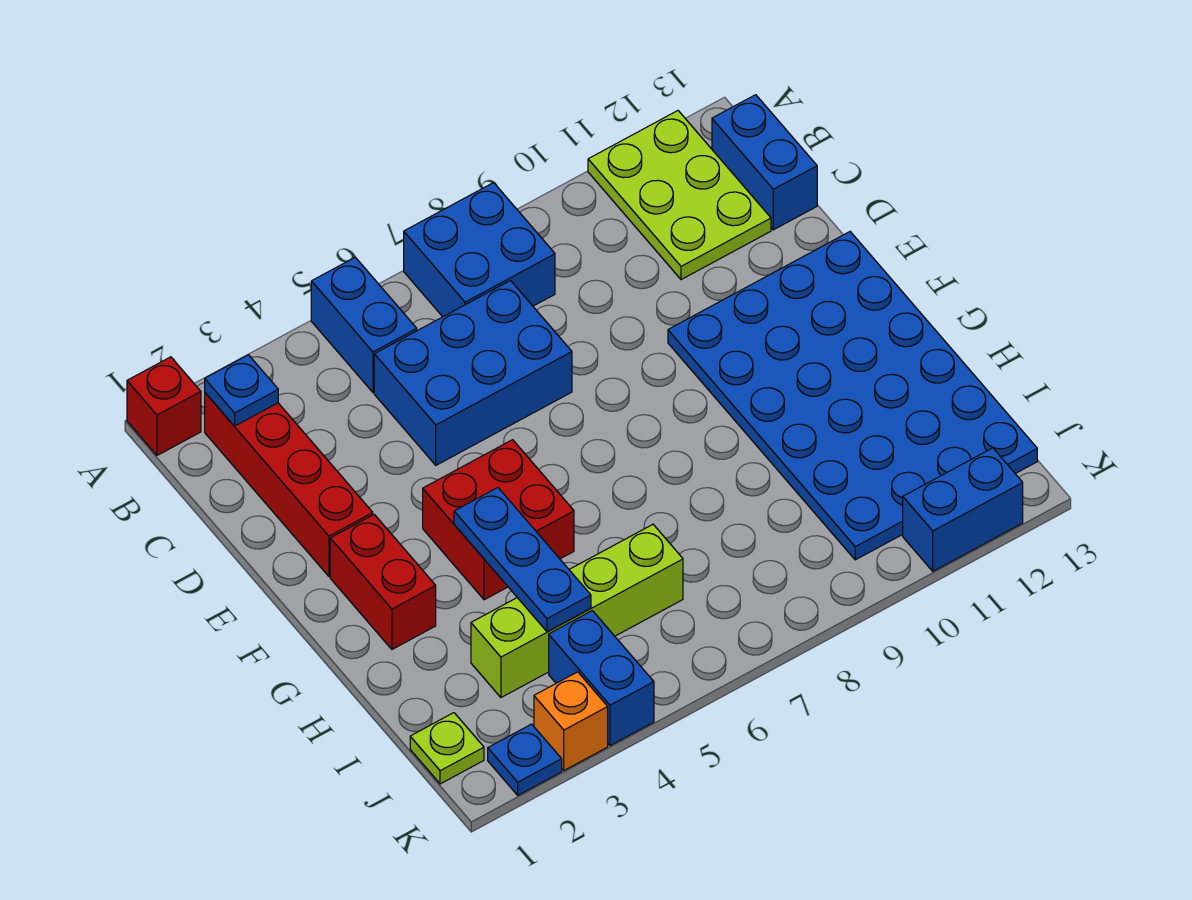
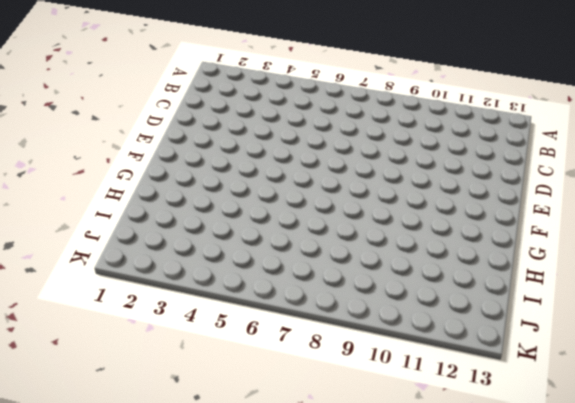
none -> red brick A1 level 1
none -> blue brick A5:B5 level 1
none -> blue brick A7:B8 level 1

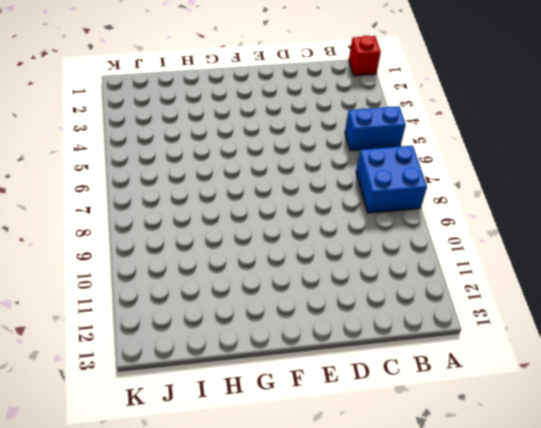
none -> lime plate A11:C12 level 1
none -> red brick B2:E2 level 1
none -> blue brick B13:C13 level 1

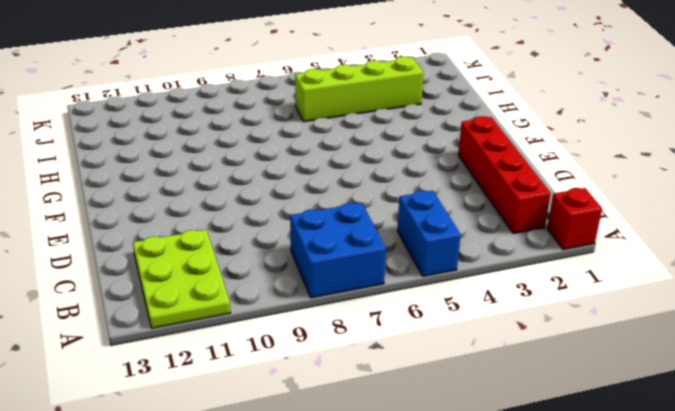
none -> blue brick B13:C13 level 1
none -> blue brick C5:D7 level 1
none -> blue plate E10:J13 level 1

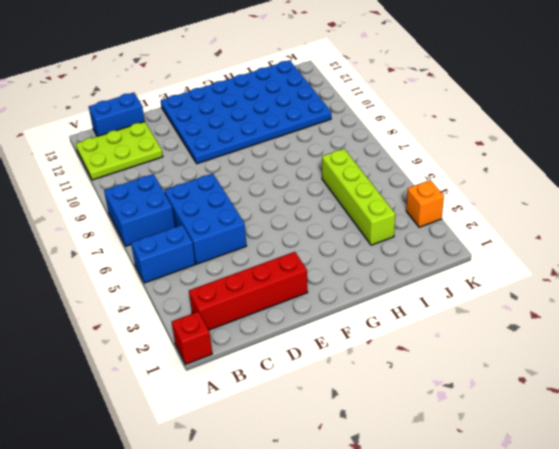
none -> red brick F2:G2 level 1
none -> red brick F4:G5 level 1
none -> lime plate J1 level 1

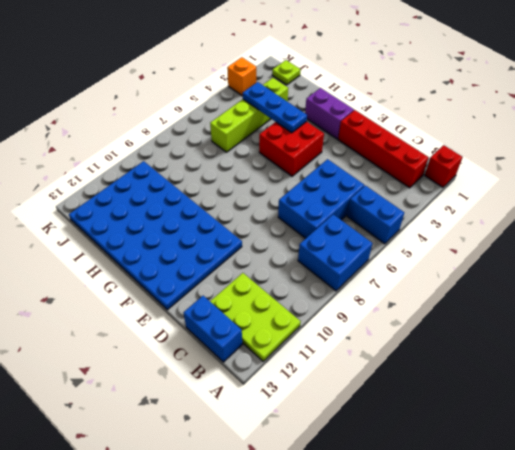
purple brick F2:G2 level 1 -> red brick F2:G2 level 1
none -> blue brick J4:K4 level 1
none -> blue plate K2 level 1
none -> blue brick K11:K12 level 1

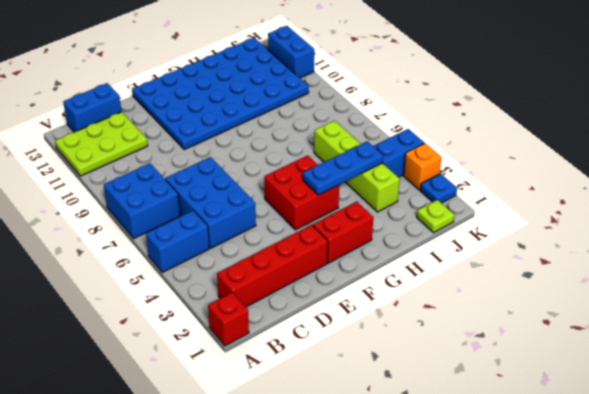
none -> blue plate B2 level 2

